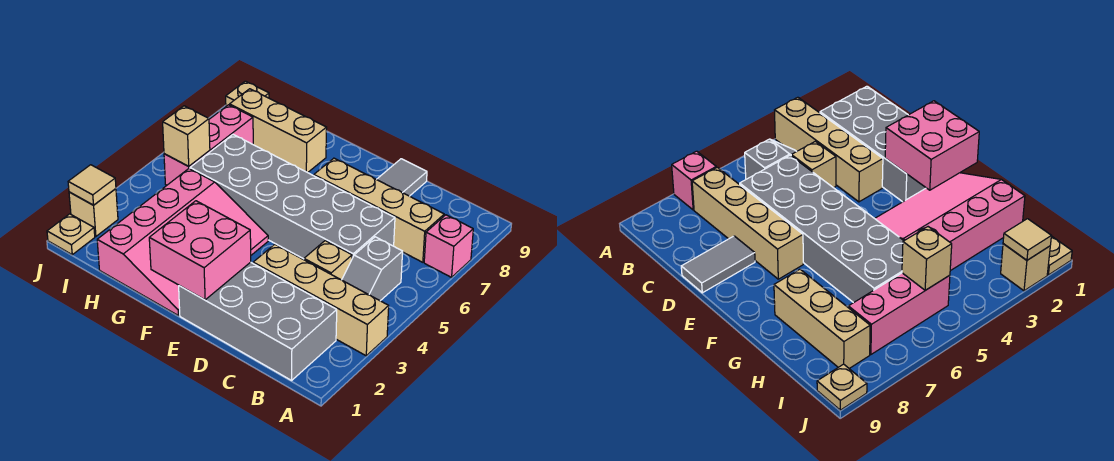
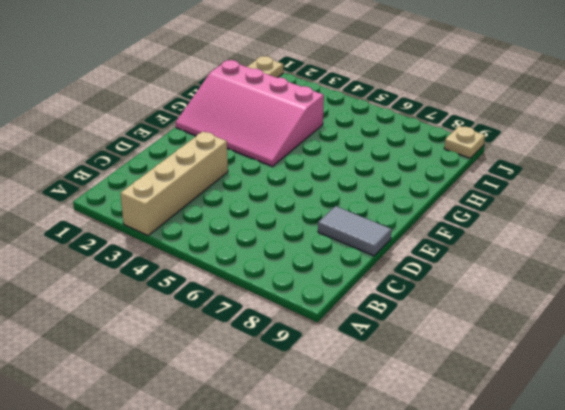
none -> pink brick A7 level 1
none -> grey brick B1:E2 level 1
none -> grey slope B4:B5 level 1 top 5

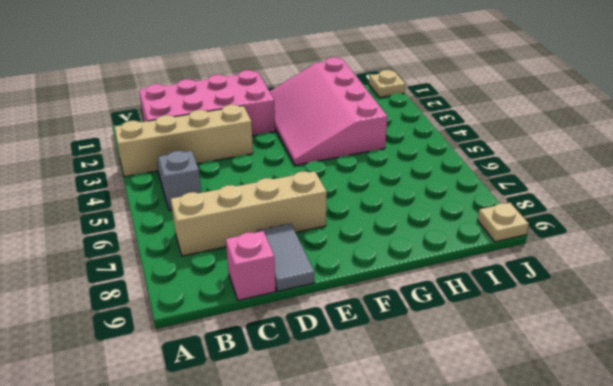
pink brick B1:E2 level 1 -> grey brick B1:E2 level 1
pink brick C9 level 1 -> pink brick A7 level 1
none -> tan brick C4 level 1
none -> grey brick C5:H6 level 1
none -> tan brick G8:I8 level 1

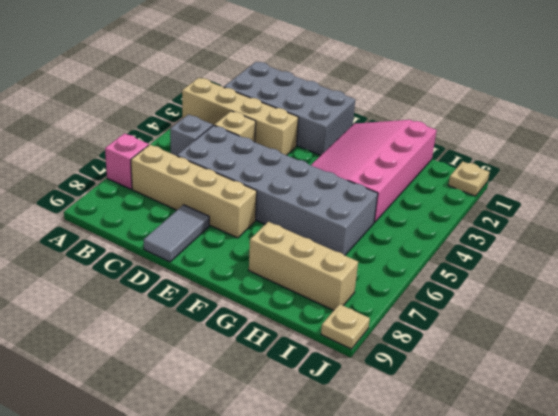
none -> pink brick I5:I7 level 1
none -> tan brick J2 level 1
none -> pink brick E1:F2 level 2

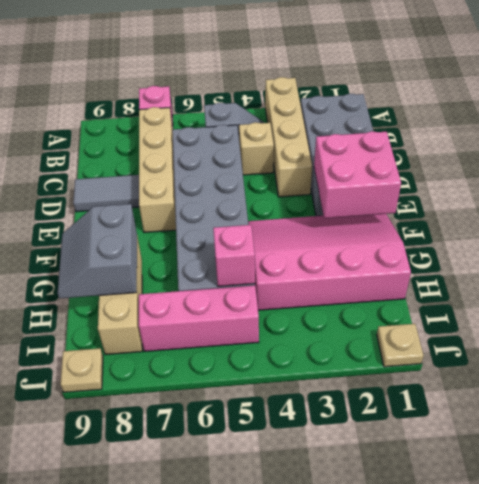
grey slope G8:H9 level 2 top 8 -> none
pink brick H5 level 2 -> none
none -> tan brick J2 level 1
none -> tan brick I5 level 2
none -> tan tile J2 level 2

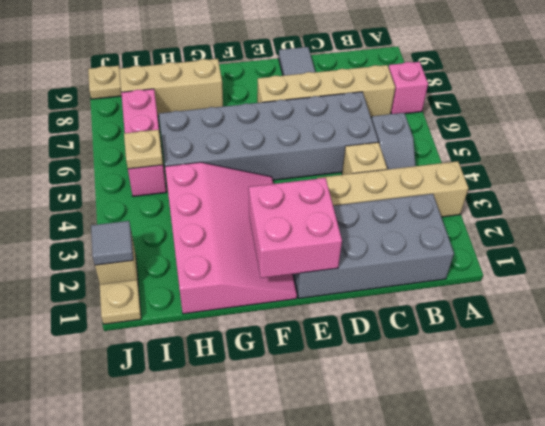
tan plate I5 level 2 -> tan brick I5 level 2
grey tile J2 level 2 -> tan tile J2 level 2

